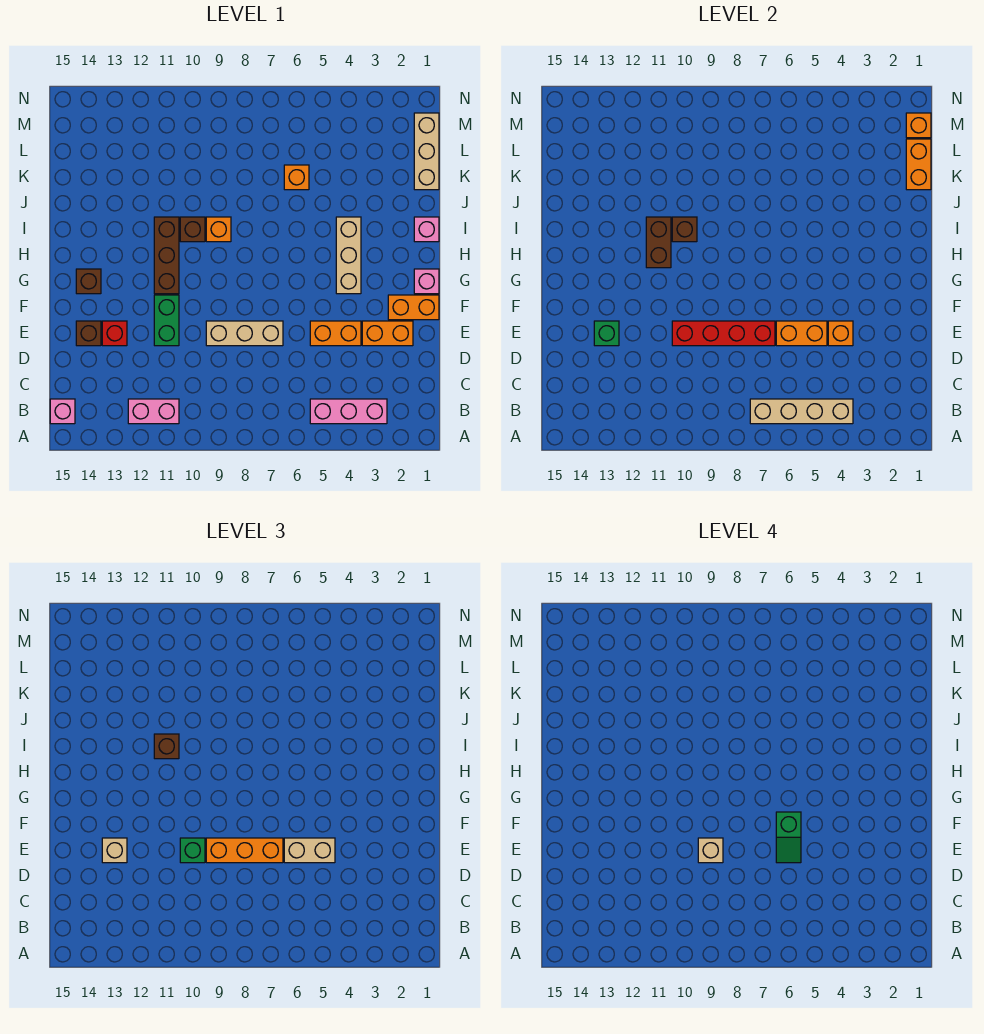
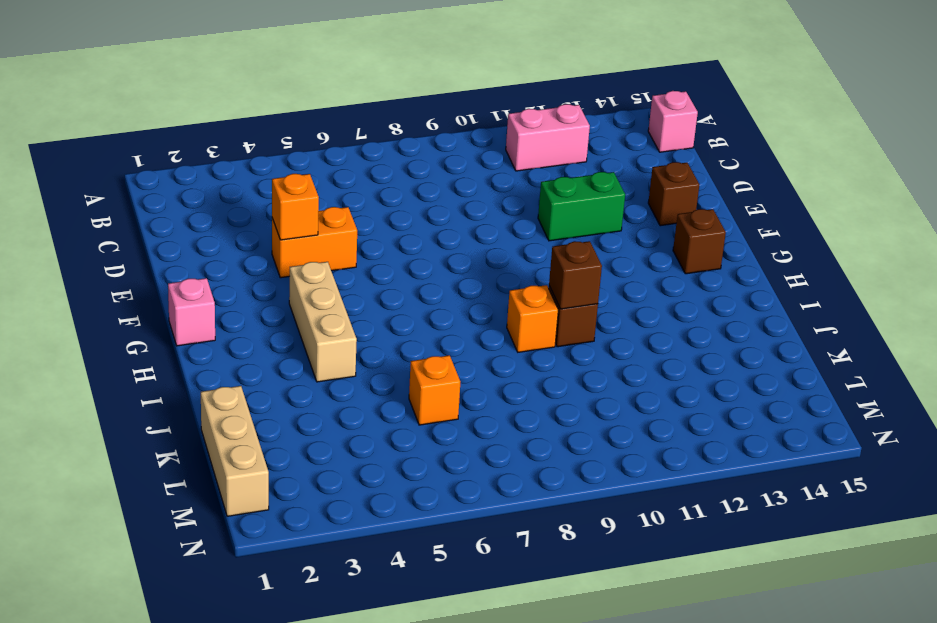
green brick E11:E12 level 1 -> green brick E11:F11 level 1
none -> pink brick B3:B5 level 1
none -> orange brick E2:E3 level 1
none -> tan brick E7:E9 level 1
none -> red brick E13 level 1

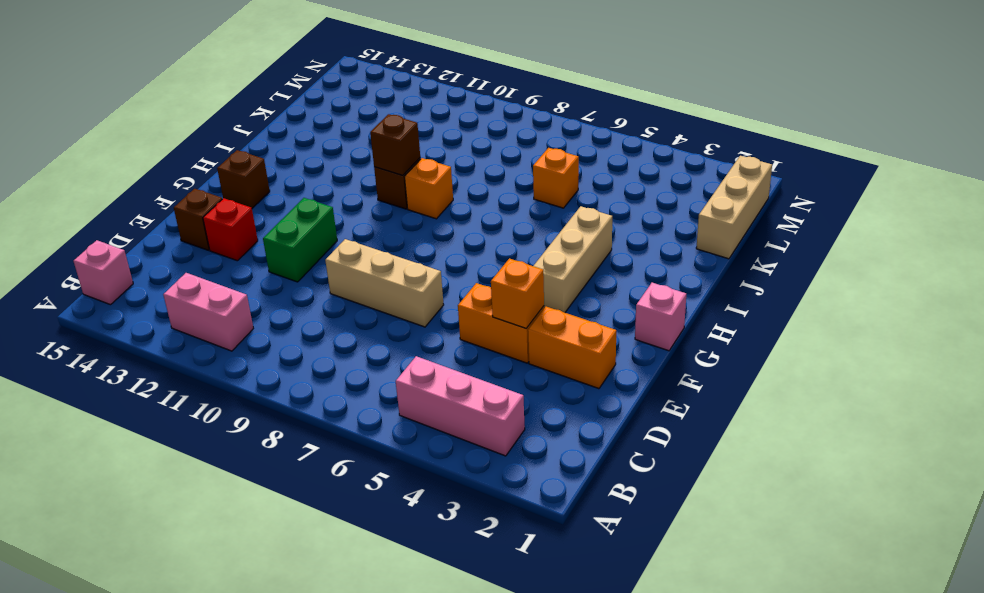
none -> orange brick F1:F2 level 1
none -> brown brick G11:I11 level 1
none -> pink brick I1 level 1
none -> tan brick B4:B7 level 2

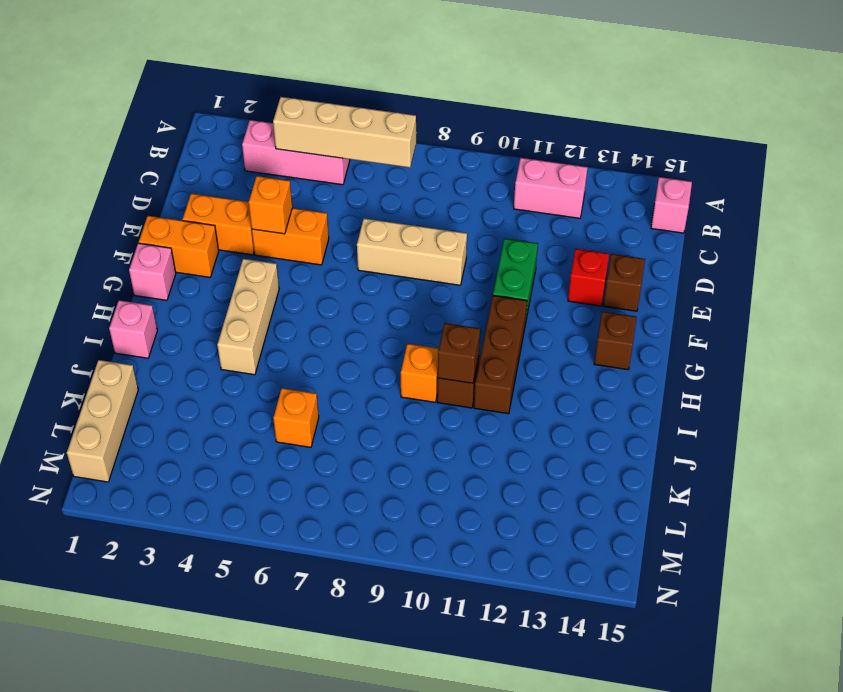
none -> orange brick E5:E6 level 2
none -> red brick E7:E10 level 2
none -> green brick E13 level 2
none -> brown brick H11:I11 level 2

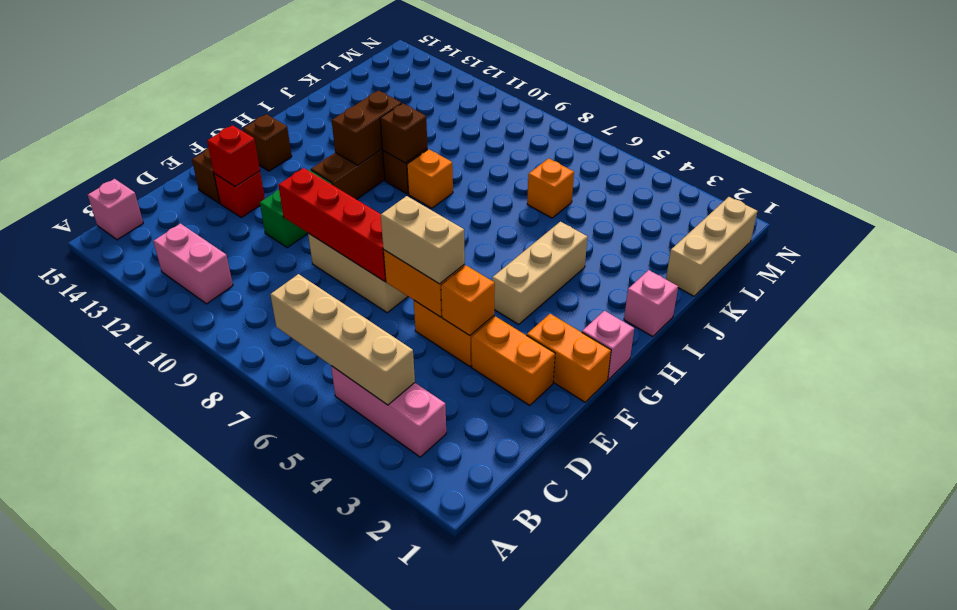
red brick E13 level 2 -> green brick E13 level 2
none -> orange brick K1:L1 level 2
none -> orange brick M1 level 2
none -> orange brick E7:E9 level 3
none -> green brick E10 level 3

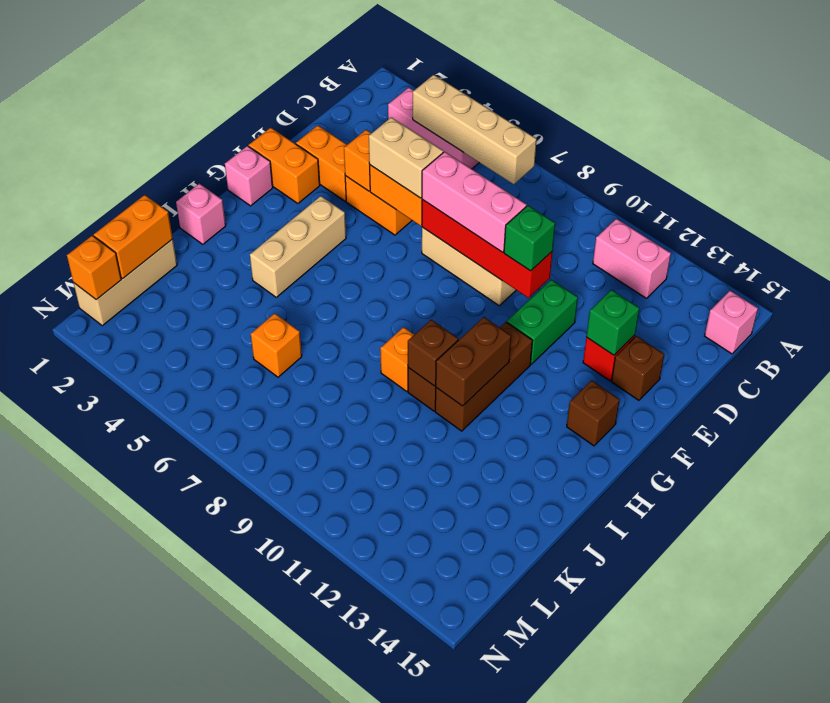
pink brick E7:E9 level 3 -> orange brick E7:E9 level 3
none -> tan brick E13 level 3
none -> brown brick I11 level 3
none -> green slope E6:F6 level 4 top F
none -> tan brick E9 level 4

